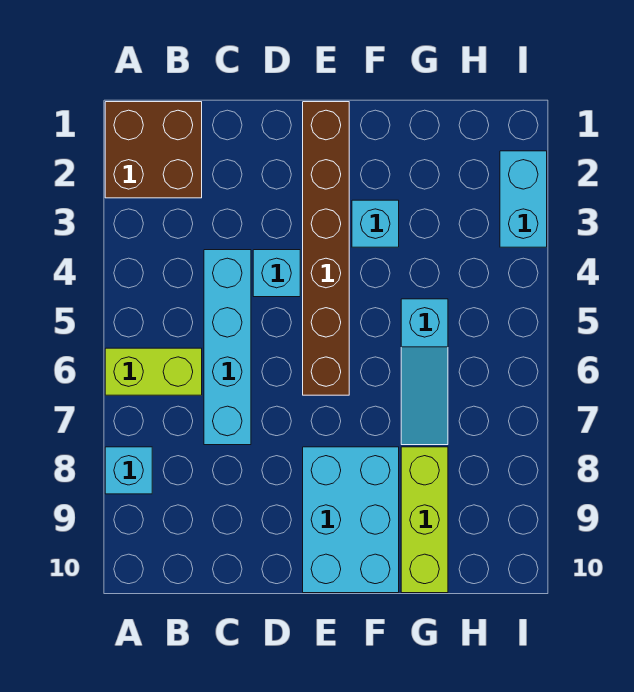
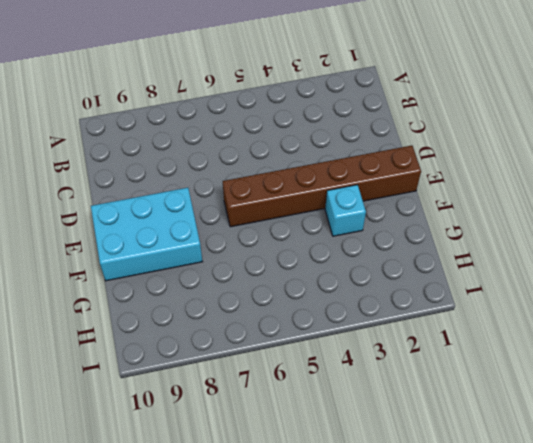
none -> brown brick A1:B2 level 1
none -> lime brick A6:B6 level 1

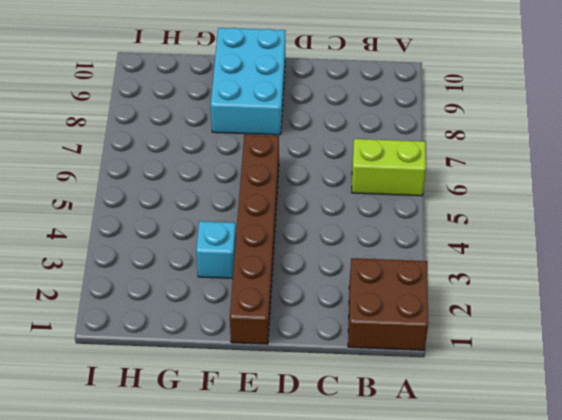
none -> cyan brick A8 level 1
none -> cyan brick C4:C7 level 1

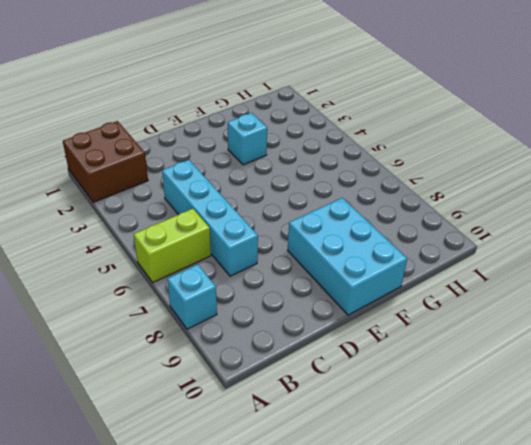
none -> cyan brick D4 level 1
none -> brown brick E1:E6 level 1

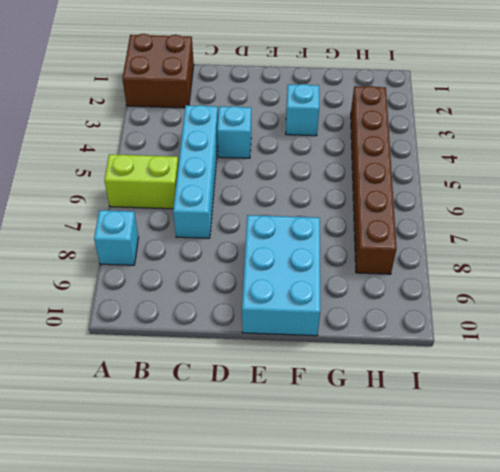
brown brick H3:H8 level 1 -> brown brick E1:E6 level 1
none -> cyan slope G5:G7 level 1 top 5
none -> lime brick G8:G10 level 1

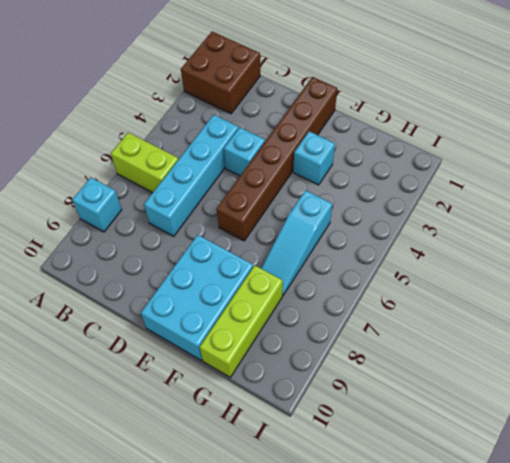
none -> cyan brick I2:I3 level 1

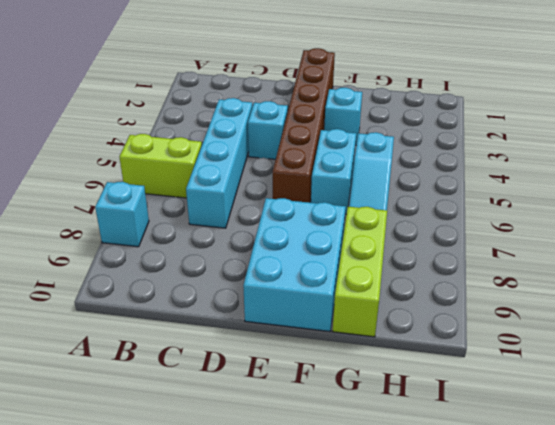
cyan brick F5:F6 level 1 -> cyan brick I2:I3 level 1
none -> brown brick A1:B2 level 1

